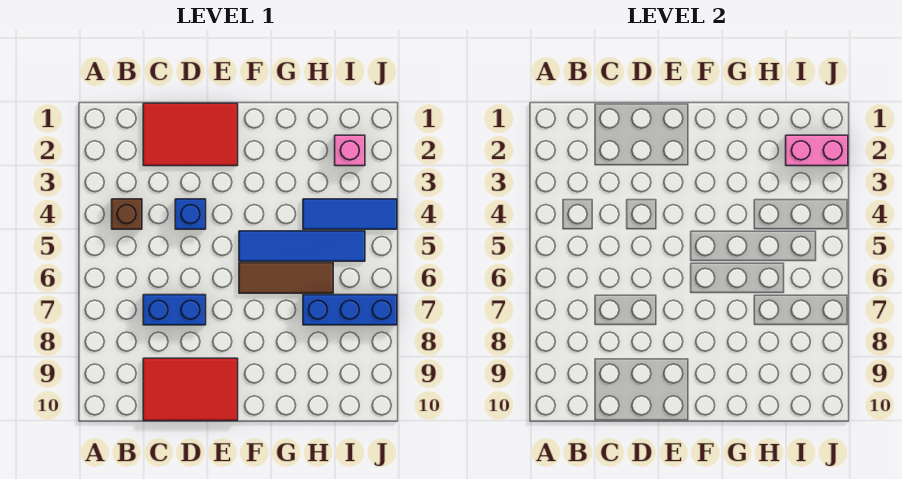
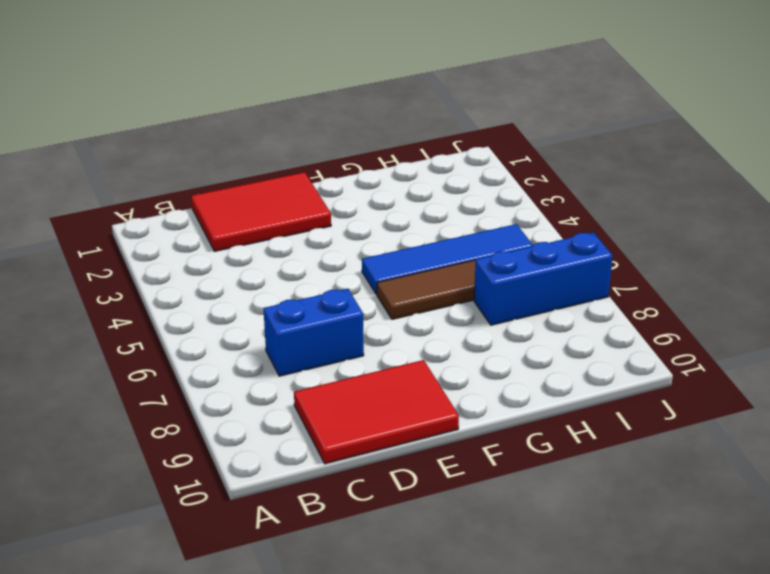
none -> brown brick B4 level 1
none -> blue brick D4 level 1

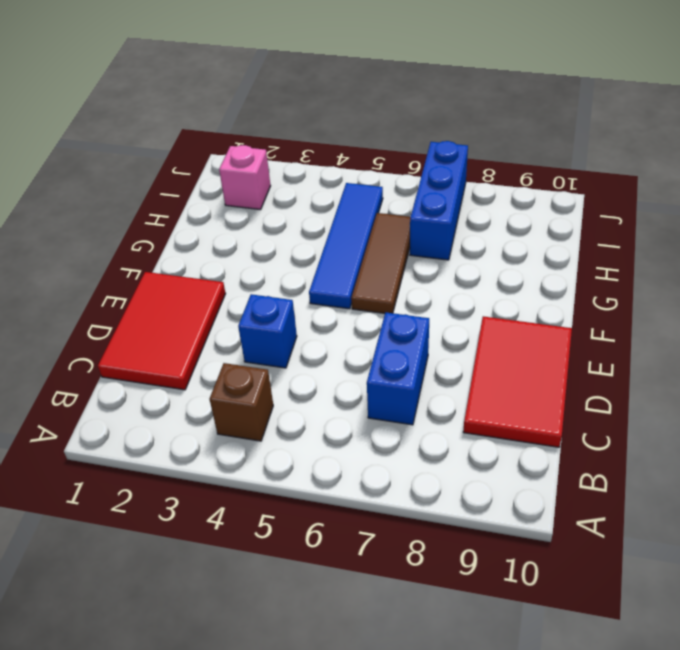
none -> blue tile H4:J4 level 1
none -> pink brick I2:J2 level 2

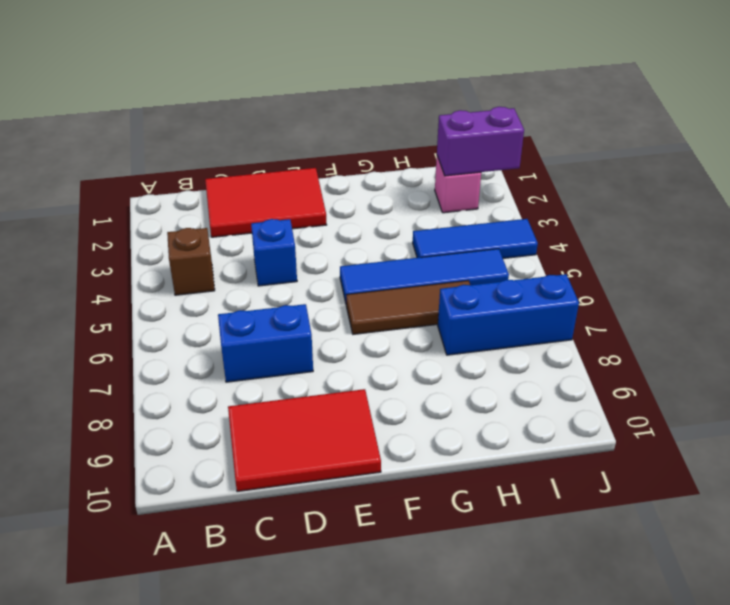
purple brick I2:J2 level 2 -> pink brick I2:J2 level 2

